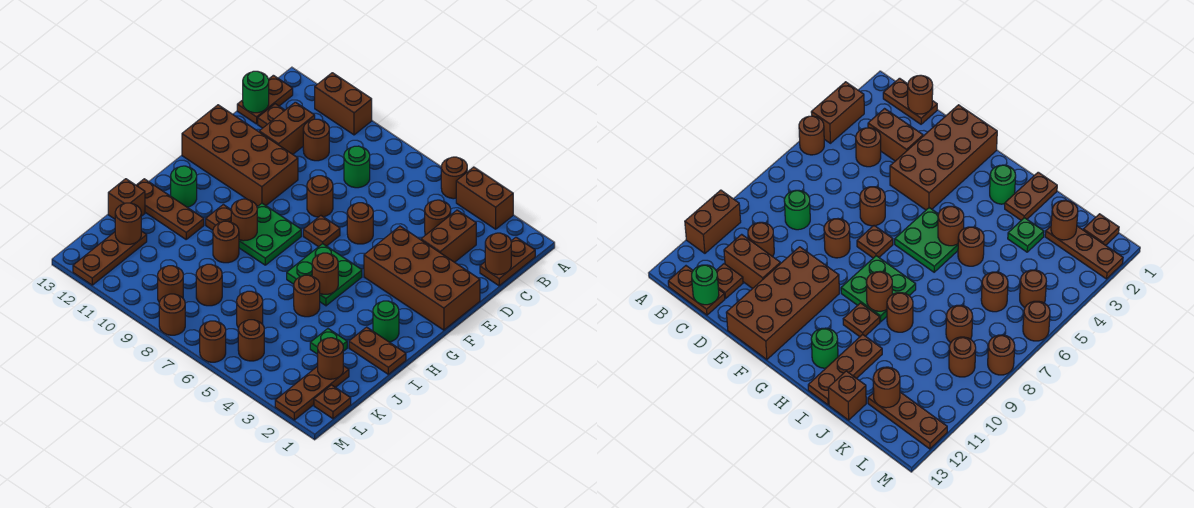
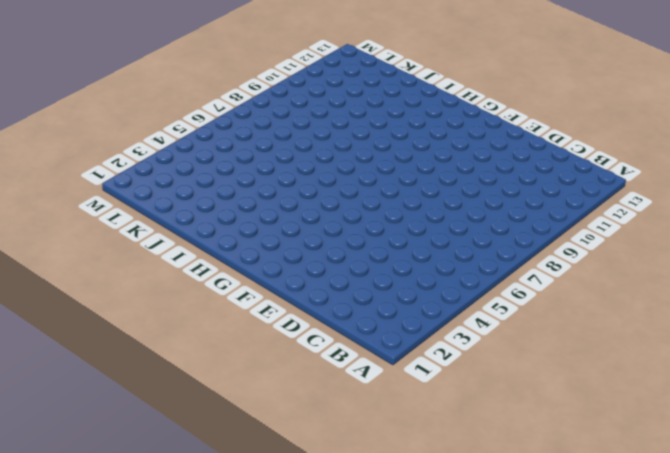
none -> brown brick A3:A4 level 1
none -> brown round brick A5 level 1
none -> brown brick A10:A11 level 1
none -> brown plate B1:C1 level 1

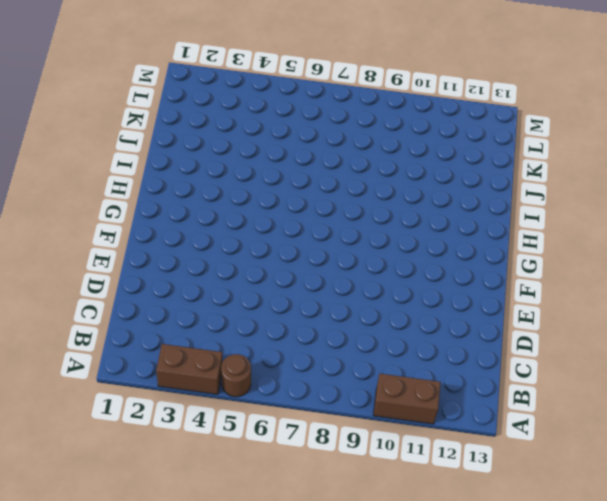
none -> brown plate B1:C1 level 1
none -> brown plate B13:C13 level 1
none -> brown brick C3:D3 level 1
none -> brown round brick C4 level 1

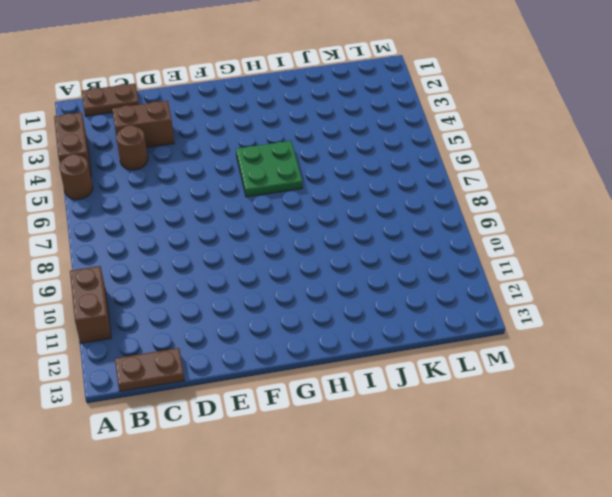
none -> green round brick C8 level 1
none -> brown round brick C10 level 1
none -> brown brick C11:D11 level 1
none -> brown plate C12 level 1

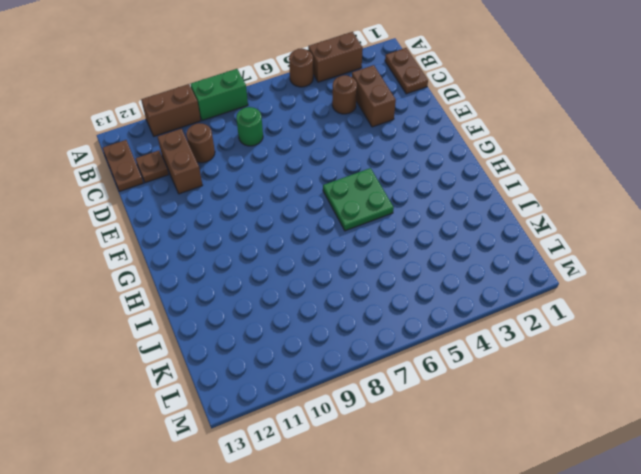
green brick A8:A9 level 1 -> none
none -> brown brick E1:F4 level 1
none -> brown round brick E6 level 1
none -> brown round brick E8 level 1
none -> brown brick E10:F13 level 1

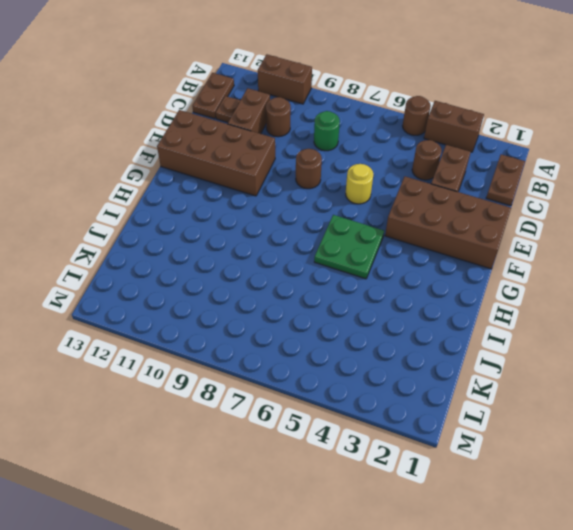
yellow round brick E6 level 1 -> brown round brick E6 level 1
none -> brown plate F7 level 1
none -> green plate G8:H9 level 1
none -> green round brick H2 level 1
none -> brown plate H10 level 1

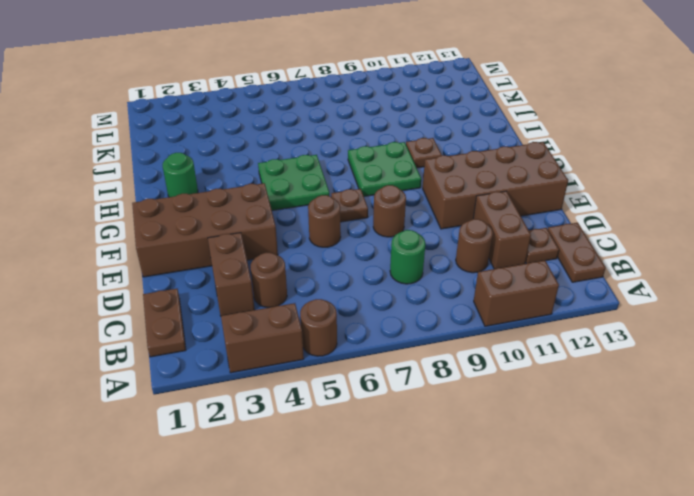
none -> green round brick H12 level 1
none -> brown plate I1:I2 level 1
none -> brown round brick I5 level 1
none -> brown round brick I9 level 1

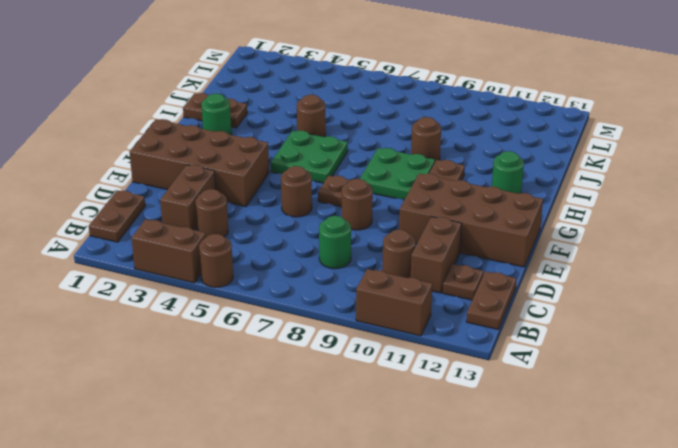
none -> brown plate I11:I13 level 1
none -> green plate J3 level 1
none -> brown brick J13 level 1
none -> brown plate K2:M2 level 1

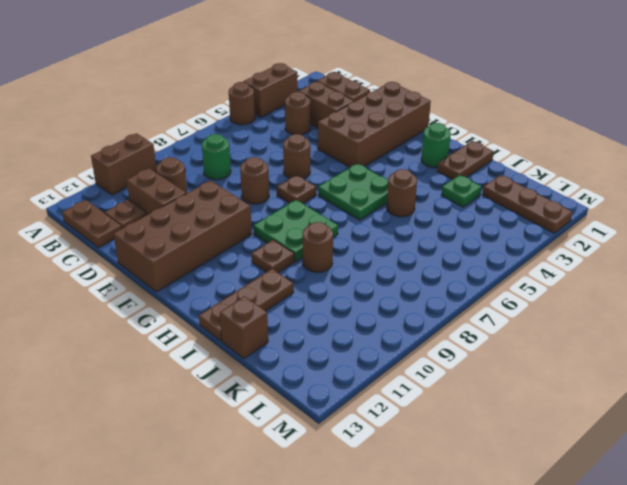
none -> green round brick H12 level 1
none -> brown round brick K6 level 1
none -> brown round brick K8 level 1
none -> brown plate K12:M12 level 1

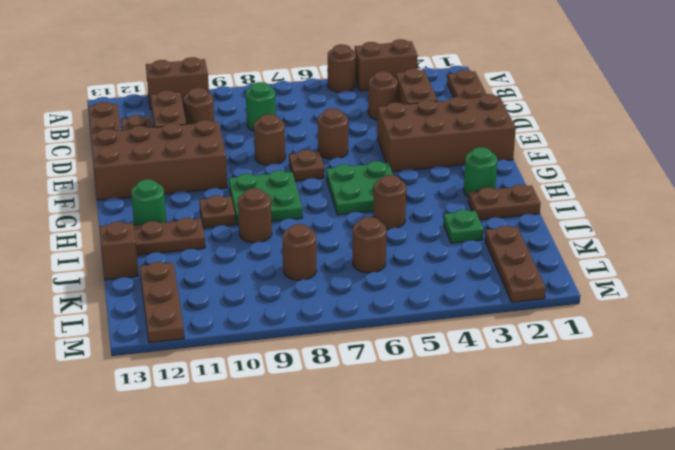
none -> brown plate L1 level 1
none -> brown round brick L5 level 1
none -> brown round brick L9 level 1
none -> brown round brick M6 level 1

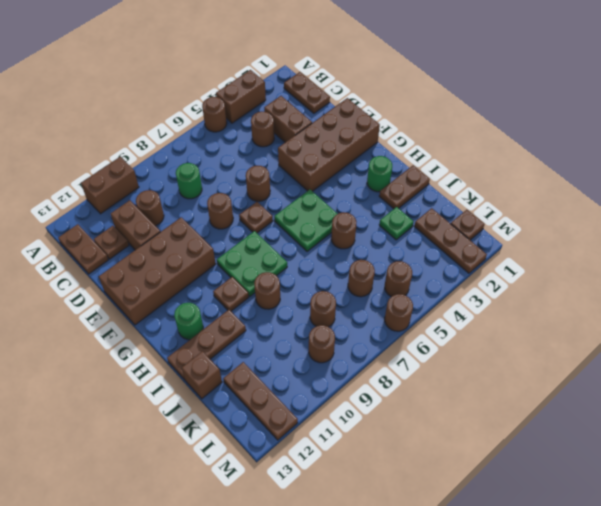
none -> brown round brick M8 level 1
none -> brown round brick C1 level 2
none -> green round brick C13 level 2
none -> brown round brick H5 level 2

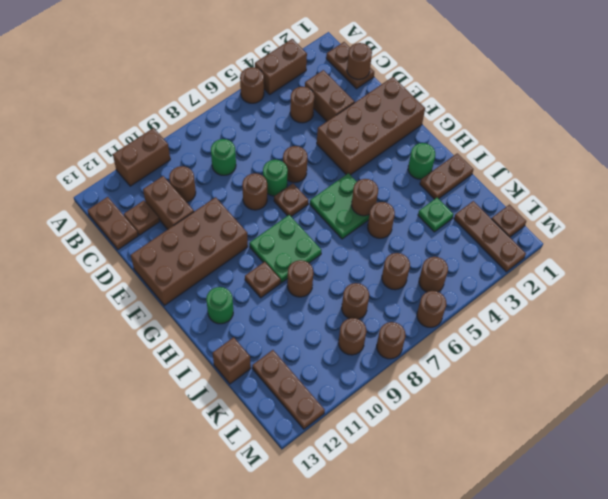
green round brick E7 level 1 -> green round brick C13 level 2
none -> brown plate I11:I13 level 1
none -> brown round brick H9 level 2
none -> brown round brick K2 level 2
none -> brown round brick K12 level 2

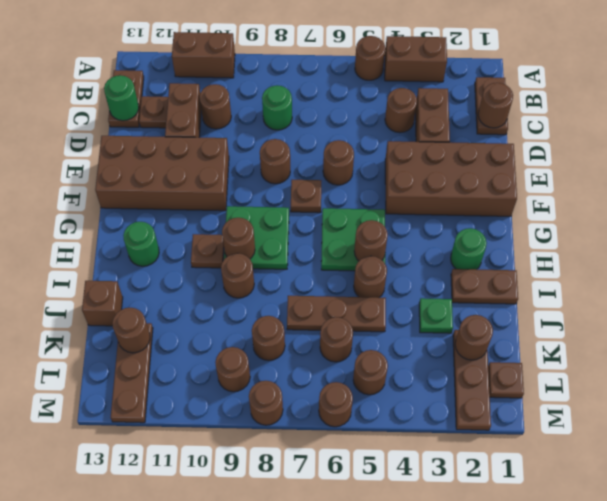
brown plate J5:J7 level 1 -> brown plate I11:I13 level 1

